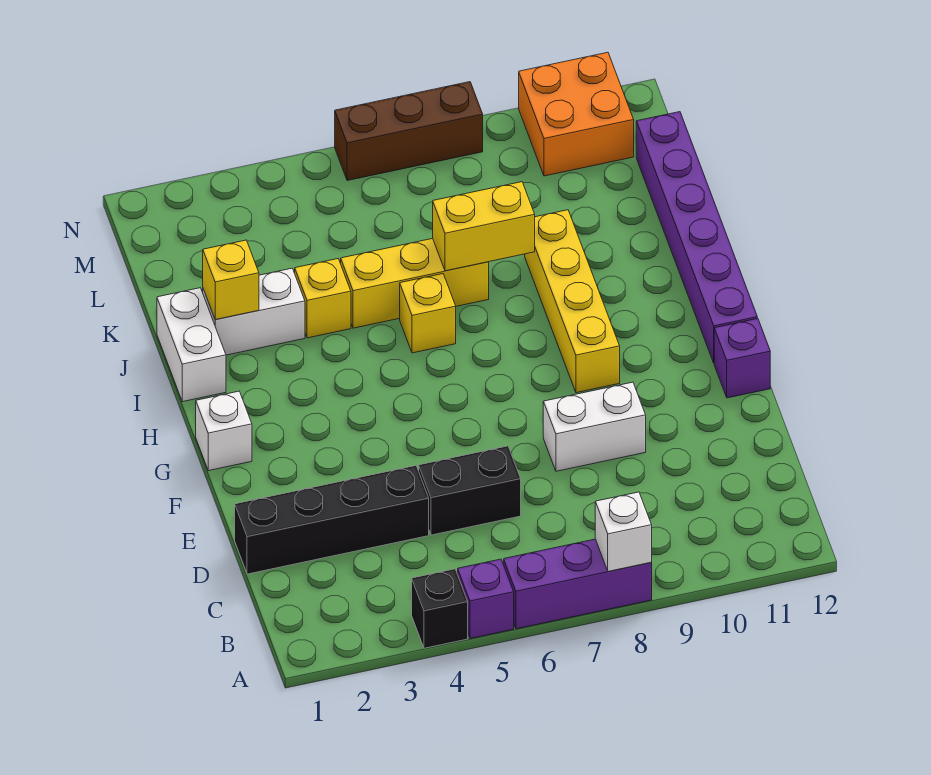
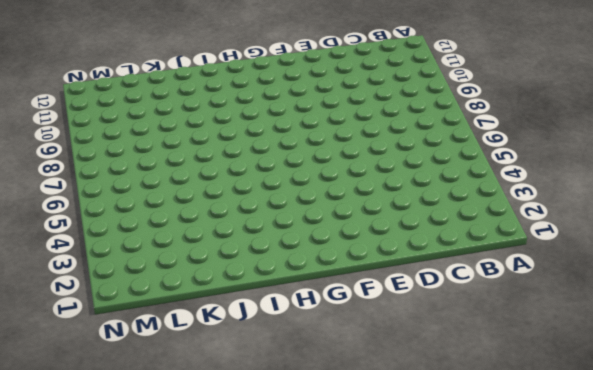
none -> black brick A4 level 1
none -> purple brick A5 level 1
none -> purple brick A6:A8 level 1

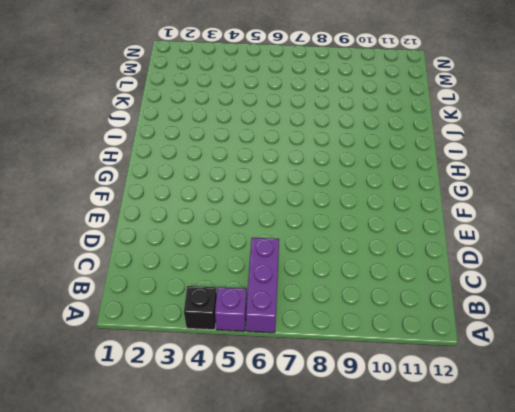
purple brick A6:C6 level 1 -> purple brick A6:A8 level 1
none -> black brick D1:D4 level 1
none -> black brick D5:D6 level 1
none -> white brick E8:E9 level 1

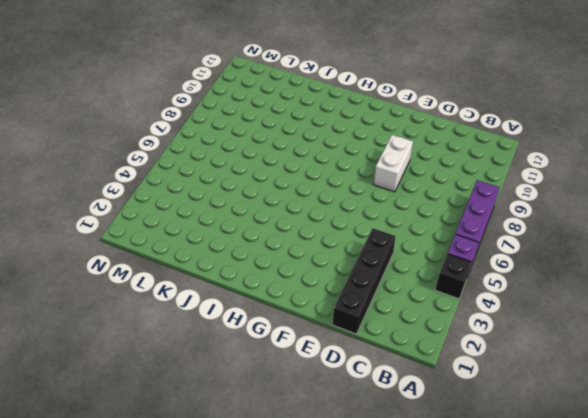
none -> black brick D5:D6 level 1
none -> purple brick F12 level 1
none -> white brick G1 level 1

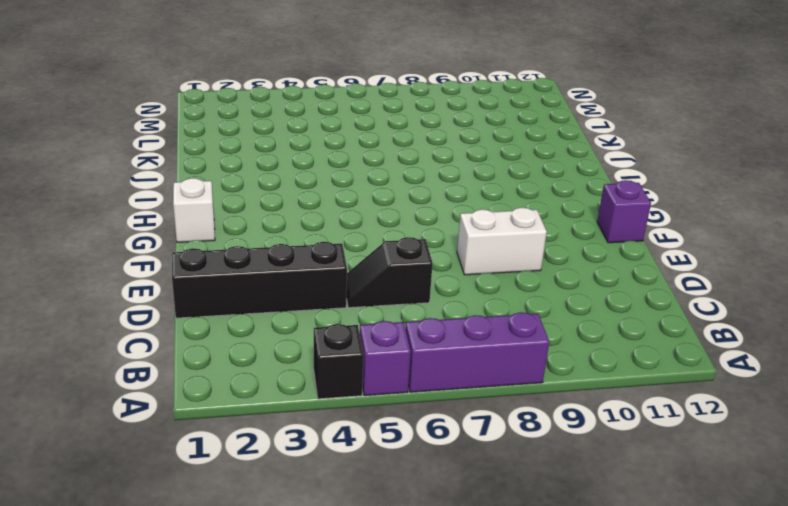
black slope D5:D6 level 1 top 6 -> black brick D5:D6 level 1
none -> yellow brick G9:J9 level 1
none -> purple brick G12:L12 level 1
none -> white brick I1:J1 level 1

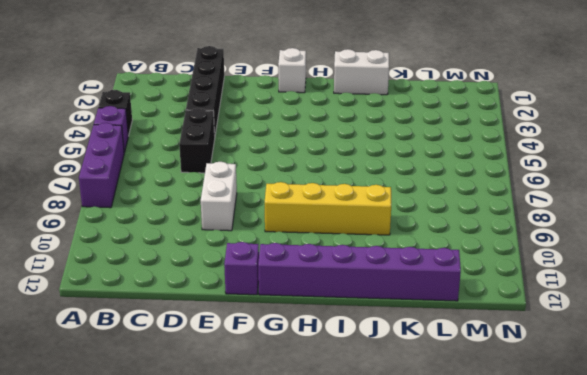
none -> yellow brick I6 level 1
none -> white brick J2:J3 level 1
none -> yellow brick J4 level 1

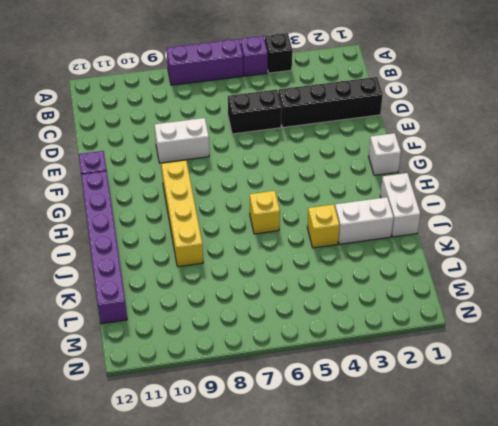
none -> yellow brick J5:J7 level 1
none -> orange brick M10:N11 level 1
none -> brown brick N6:N8 level 1

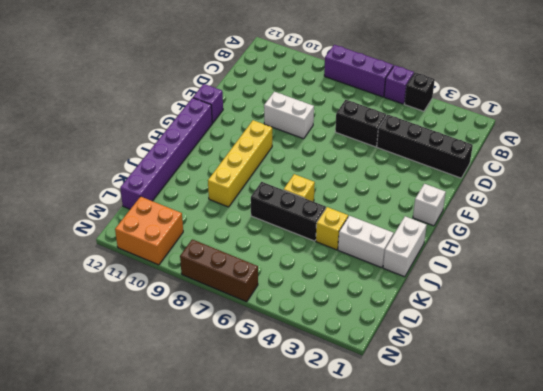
black brick J5:J7 level 1 -> yellow brick J5:J7 level 1
none -> white brick A8 level 2
none -> yellow brick J2 level 2
none -> yellow brick J7:J8 level 2

